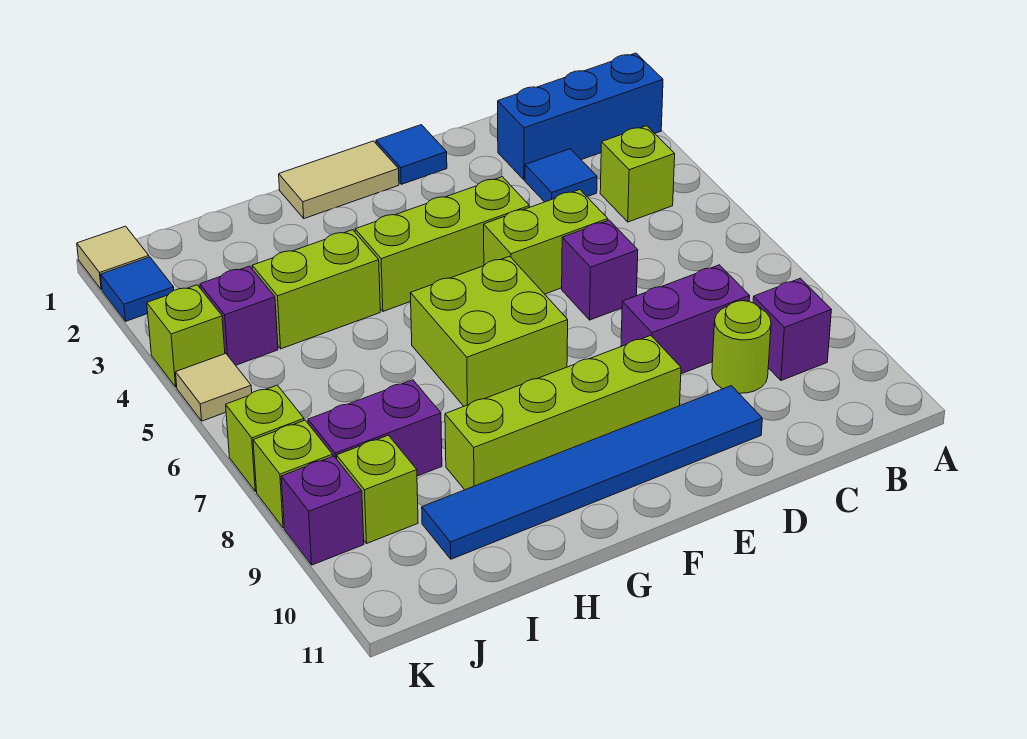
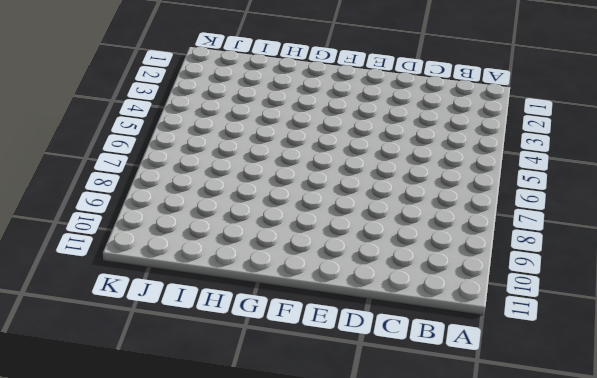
none -> blue brick A2:C2 level 1
none -> lime brick B4 level 1
none -> purple brick B9 level 1

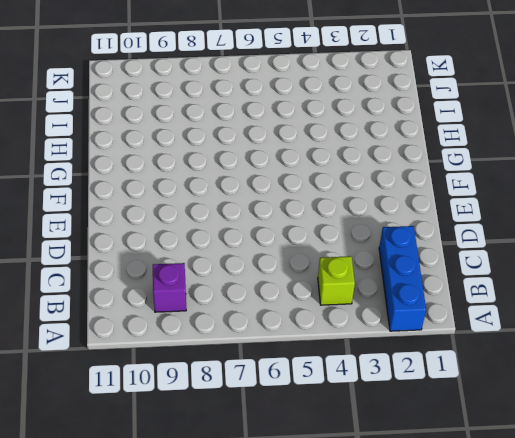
none -> blue tile C3 level 1
none -> purple brick C8:D8 level 1
none -> lime round brick C9 level 1

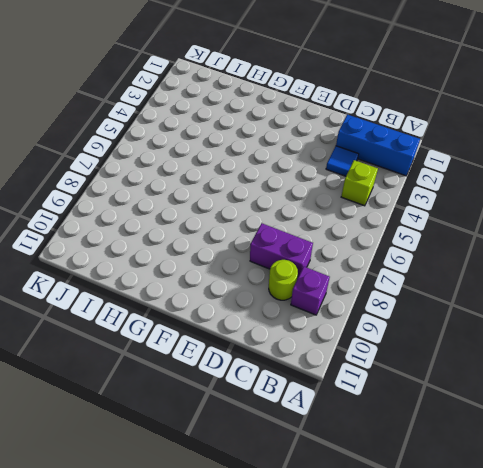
none -> lime brick D5:E5 level 1
none -> purple brick D6 level 1
none -> blue tile D10:I10 level 1

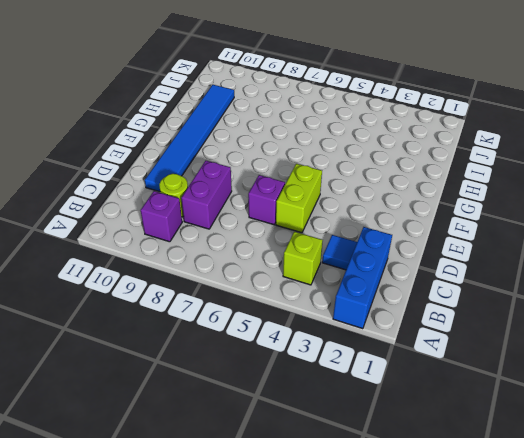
none -> blue tile E1 level 1
none -> lime brick E4:G4 level 1
none -> lime brick E9:H9 level 1

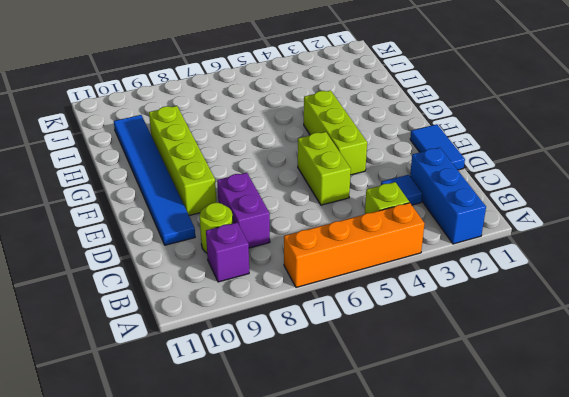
orange brick A4:A7 level 1 -> none
blue tile D1:E1 level 1 -> blue tile E1 level 1
none -> purple brick D6 level 1
none -> tan tile F1:G1 level 1
none -> lime brick F6:G7 level 1

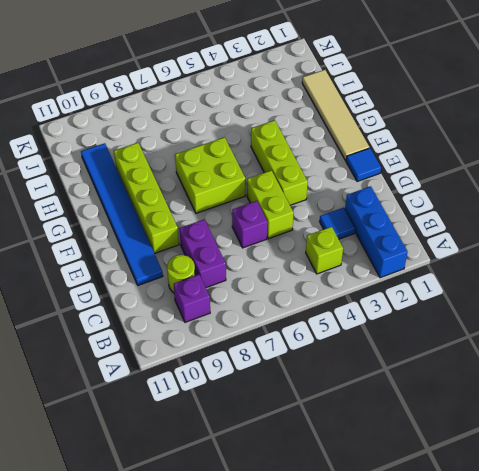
tan tile F1:I1 level 1 -> tan tile F1:G1 level 1
none -> lime brick H4:I4 level 1
none -> purple brick I8:J8 level 1
none -> purple brick J4 level 1

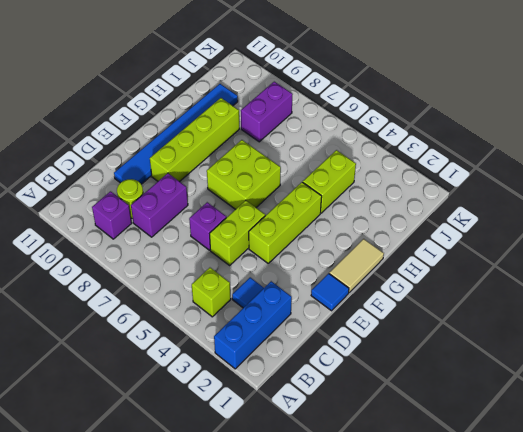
none -> purple brick J4 level 1
none -> lime brick J9 level 1
none -> tan tile K1 level 1

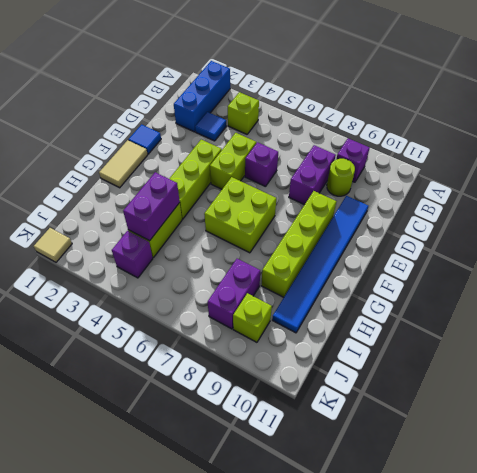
purple brick H4:I4 level 2 -> none
none -> blue tile K2 level 1
none -> lime brick K4 level 1
none -> tan tile K5 level 1

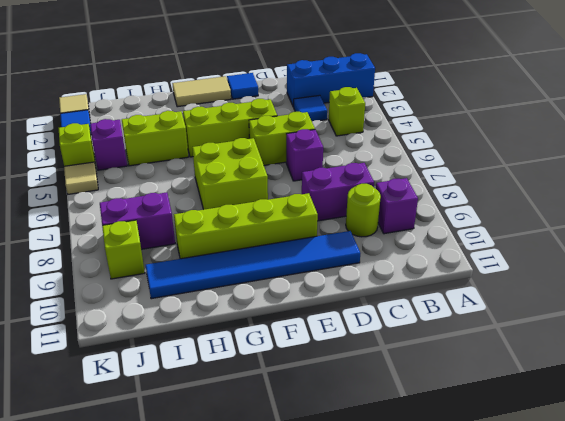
none -> lime brick K7 level 1
none -> lime brick K8 level 1
none -> purple brick K9 level 1

